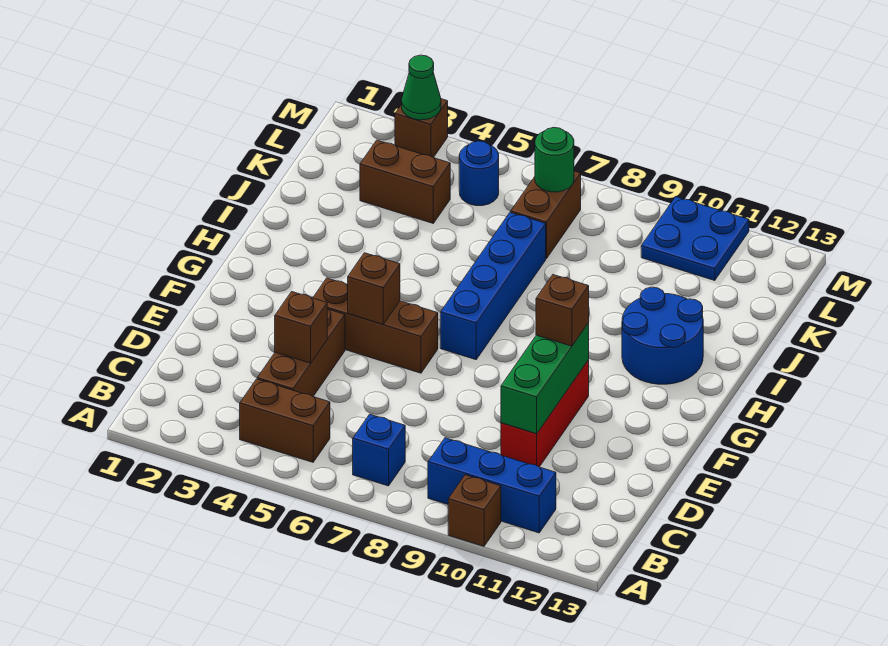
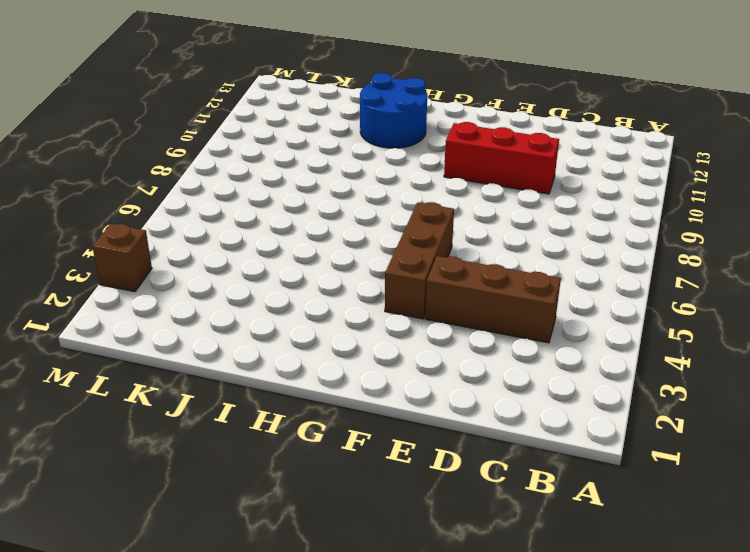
none -> brown brick A10 level 1
none -> brown brick B4:B5 level 1
none -> blue brick B7 level 1

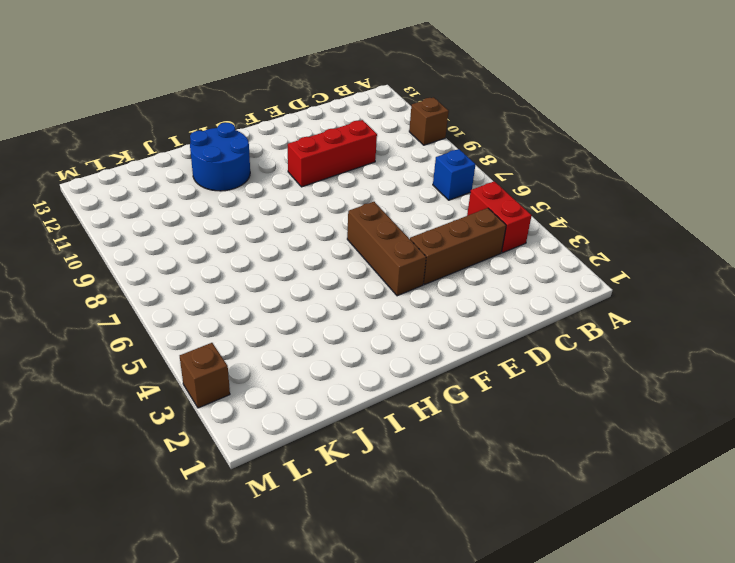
red brick B4:B5 level 1 -> brown brick B4:B5 level 1
none -> blue brick B9:B11 level 1
none -> blue brick G7:J7 level 1
none -> brown brick K3:K4 level 1

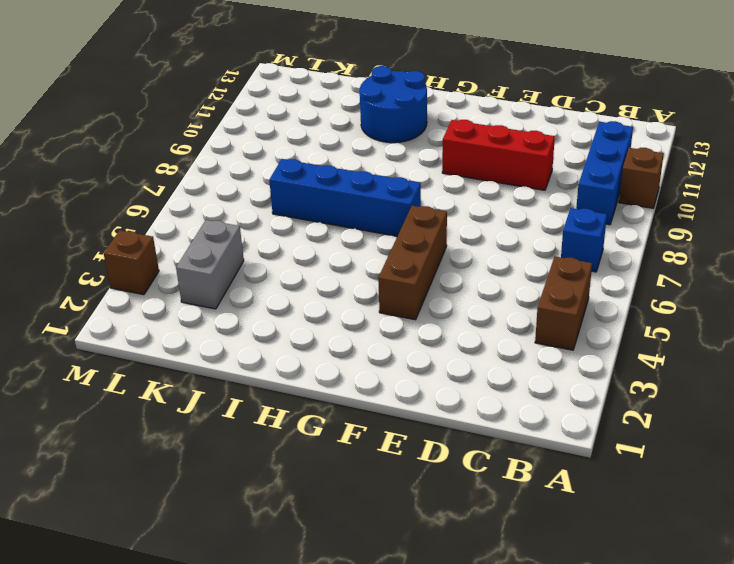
grey brick K3:K4 level 1 -> brown brick K3:K4 level 1
none -> brown brick C4:E4 level 1
none -> brown brick K7:L7 level 1
none -> blue round brick L5 level 1

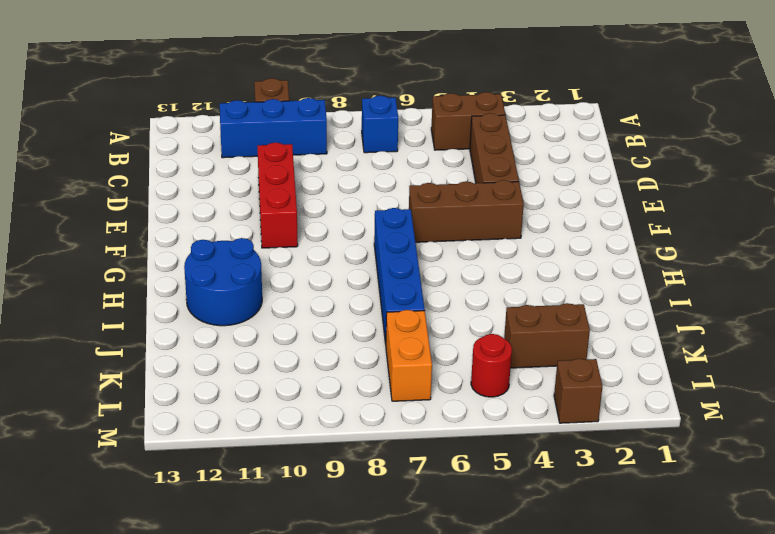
orange brick K7:L7 level 1 -> brown brick K7:L7 level 1
red round brick L5 level 1 -> blue round brick L5 level 1
none -> blue plate L10:M11 level 1
none -> brown brick D4 level 2
none -> green brick D10:F10 level 2

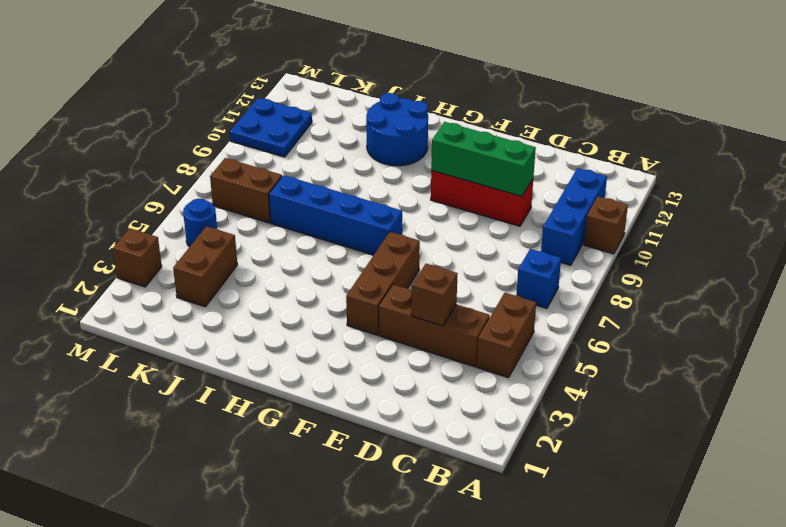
none -> brown brick F5 level 2
none -> green round brick L7 level 2
none -> green cone M3 level 2

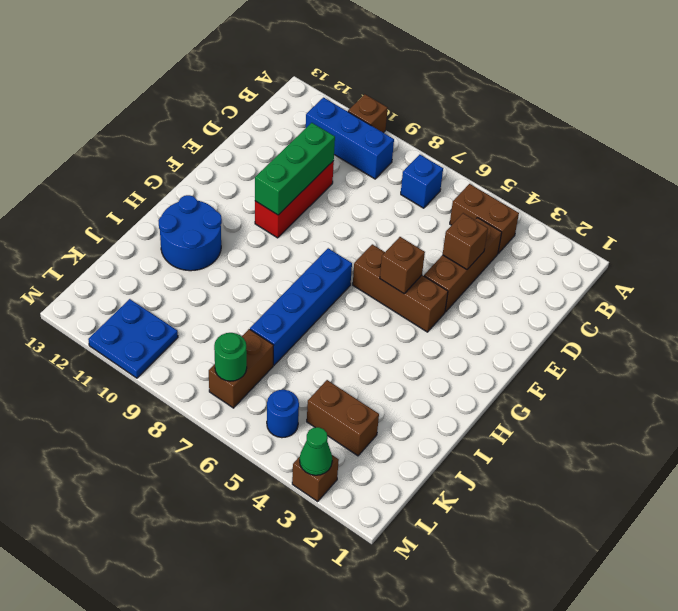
none -> brown brick F10 level 3

